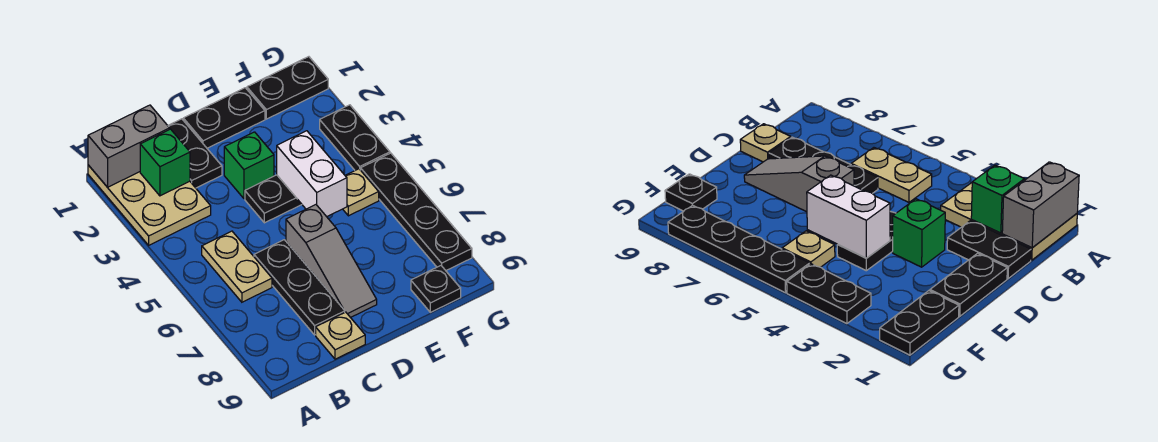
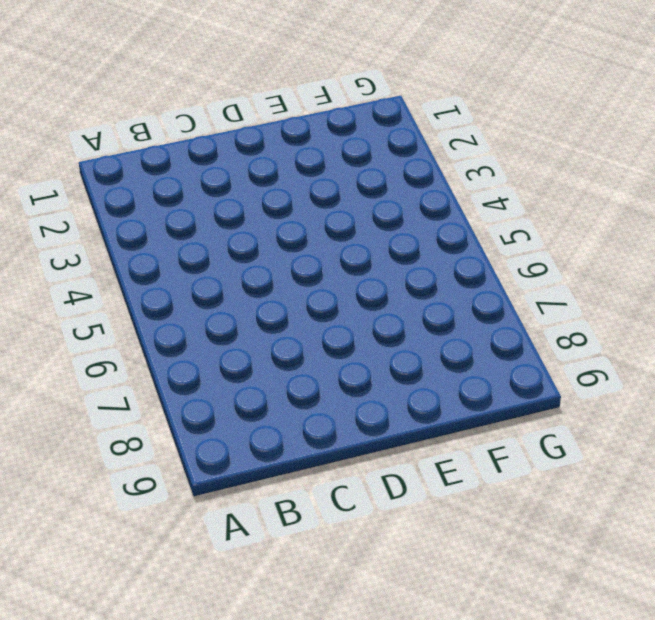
none -> tan plate A1:B3 level 1
none -> tan plate B5:B6 level 1
none -> black plate C1:C2 level 1

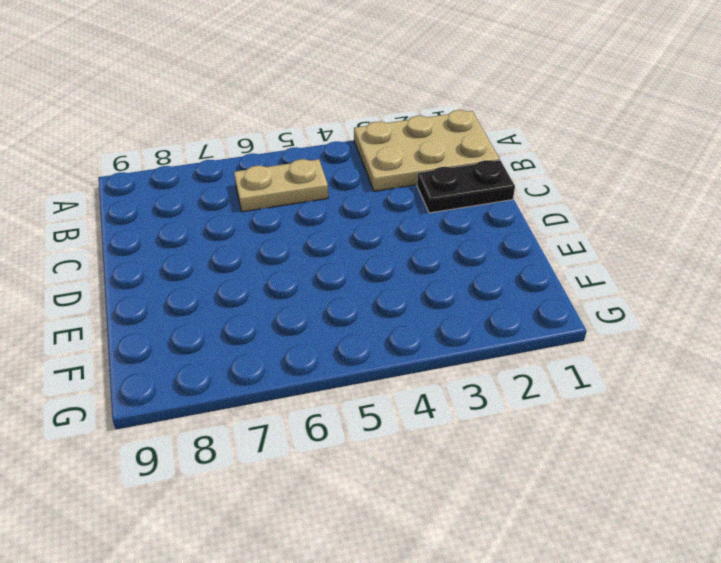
none -> black plate C6:C8 level 1
none -> tan plate C9 level 1
none -> black plate D1:E1 level 1

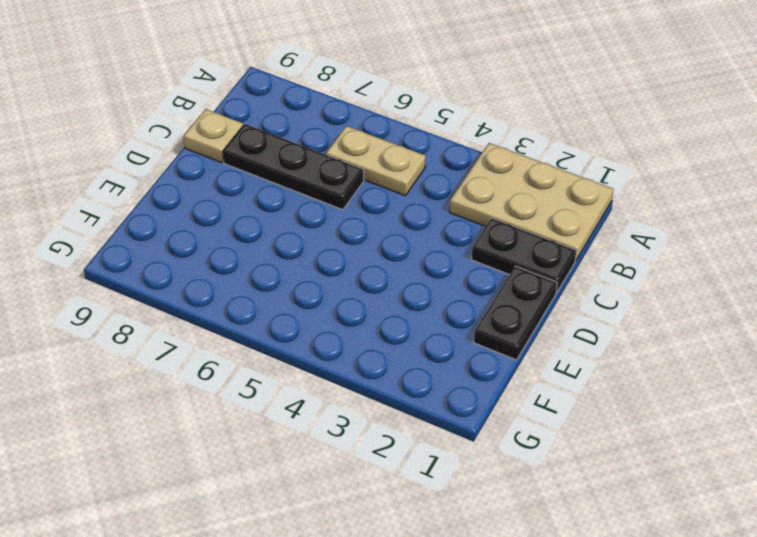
none -> green brick D3 level 1
none -> black plate D4:E4 level 1
none -> grey slope D6:D8 level 1 top 6

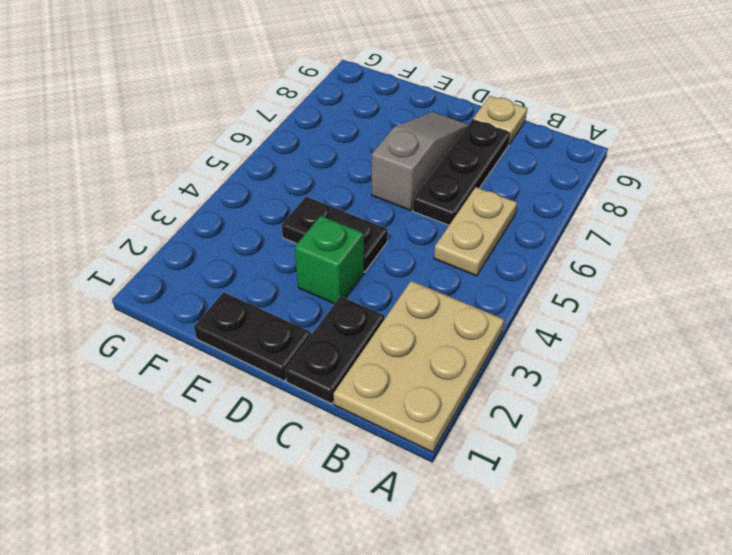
none -> black plate F1:G1 level 1
none -> tan plate F5 level 1
none -> black plate F9 level 1

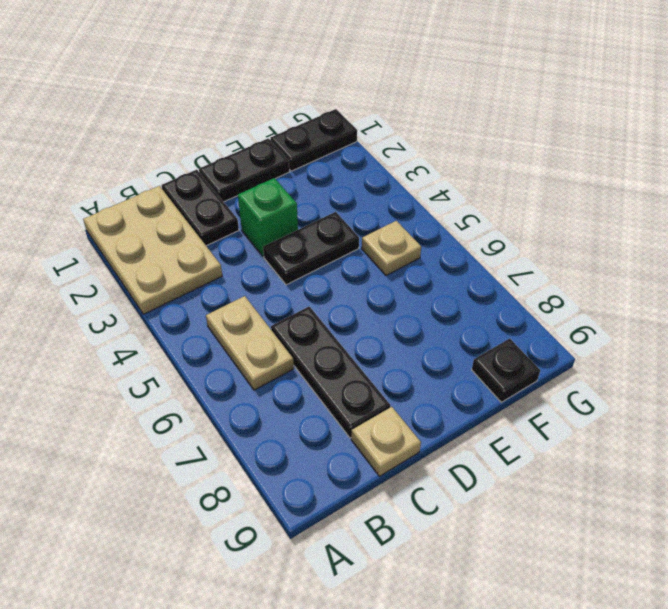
none -> grey slope D6:D8 level 1 top 6
none -> black plate G3:G4 level 1
none -> black plate G5:G8 level 1

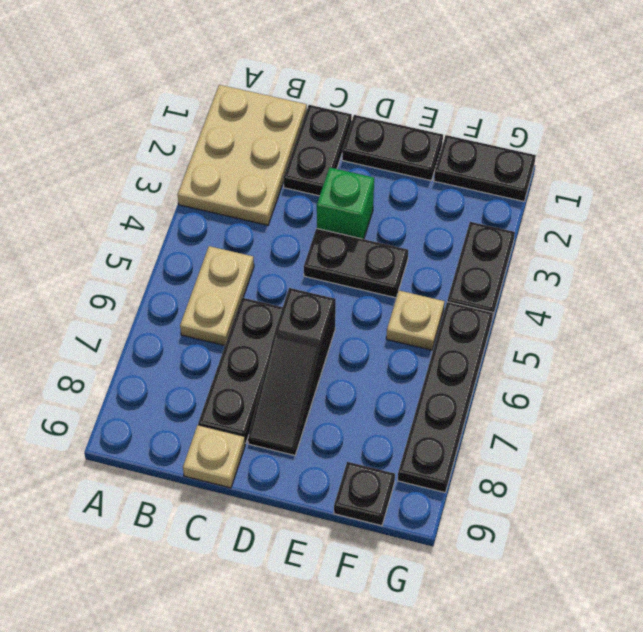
black slope D6:D8 level 1 top 6 -> grey slope D6:D8 level 1 top 6
none -> grey brick A1:B1 level 2
none -> green brick B2 level 2
none -> white brick E4:E5 level 2

